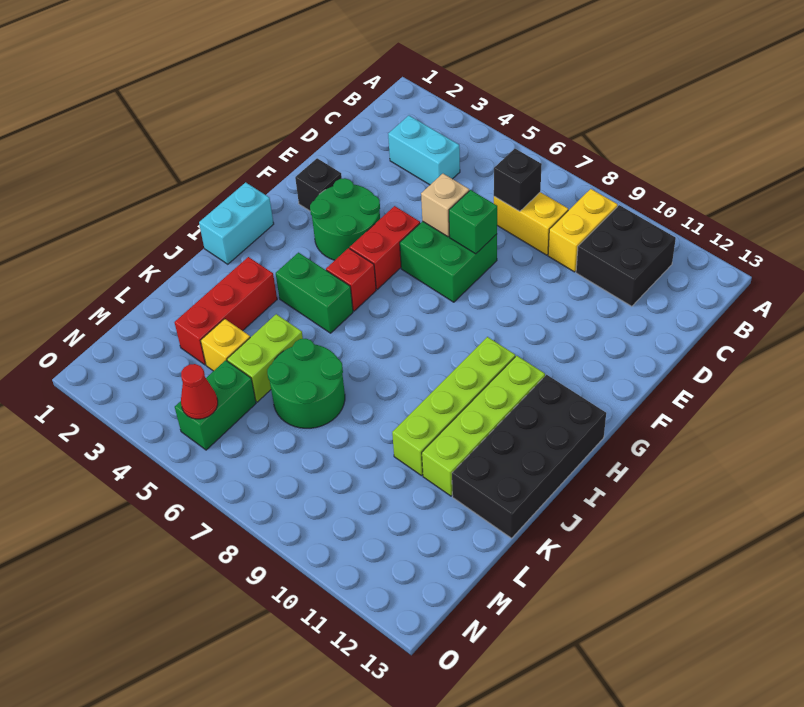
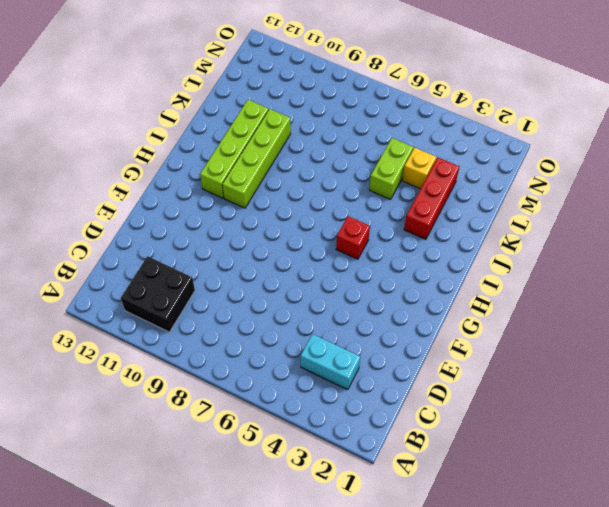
none -> yellow brick B9:C9 level 1
none -> yellow brick C7:C8 level 1
none -> green brick E6:F7 level 1

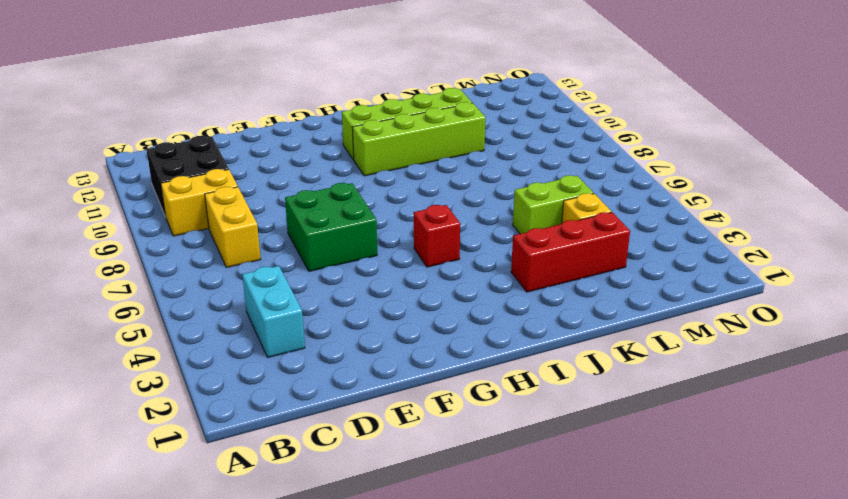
none -> black brick F2 level 1
none -> green round brick F3:G4 level 1
none -> red brick F5:G5 level 1

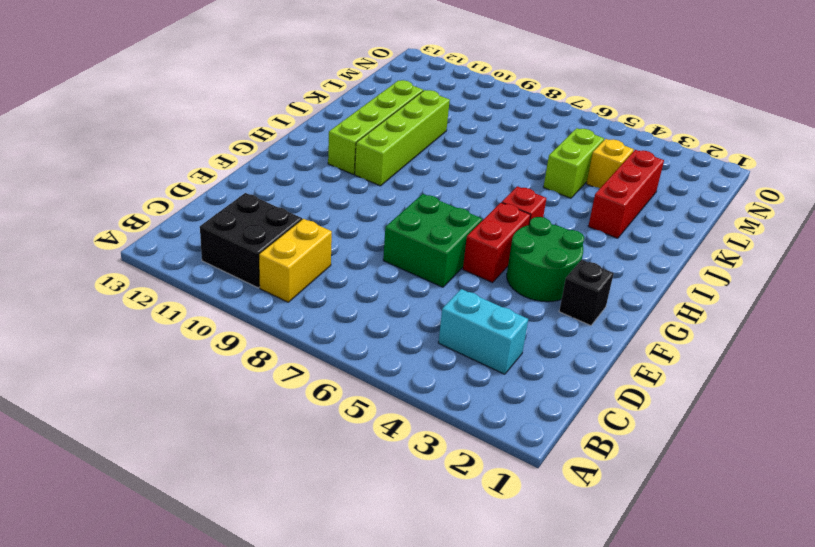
none -> yellow brick C7:C8 level 1
none -> cyan brick H1:I1 level 1
none -> black brick H12:K13 level 1

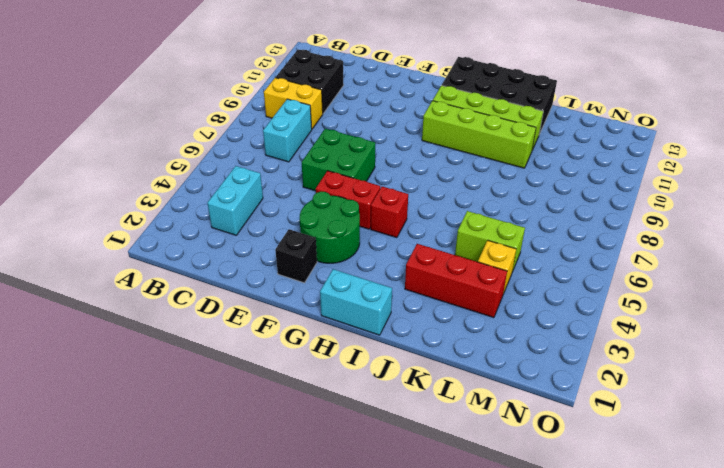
cyan brick C7:C8 level 1 -> yellow brick C7:C8 level 1
none -> green brick I4:I5 level 1
none -> green round brick K6:L7 level 1
none -> green brick M5:N5 level 1

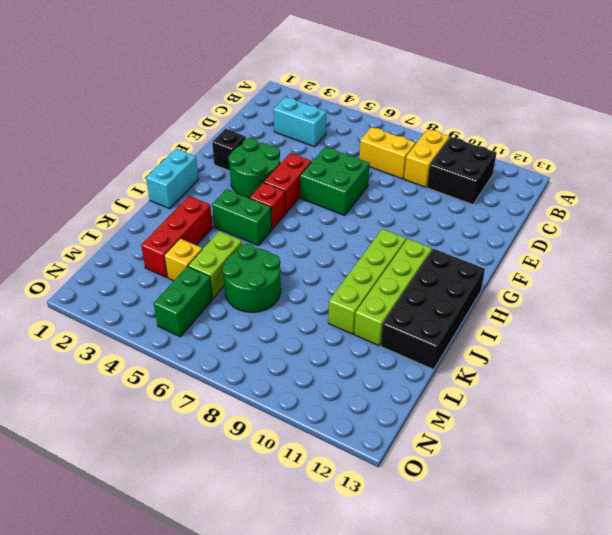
none -> black brick C7 level 2
none -> tan brick E6 level 2
none -> green brick E7 level 2

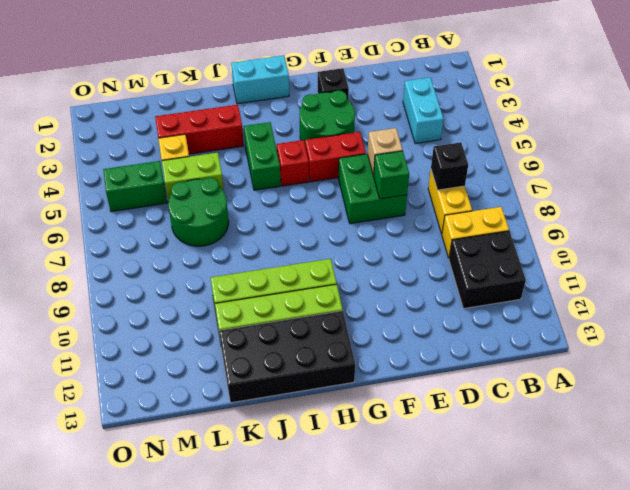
none -> red cone N5 level 2

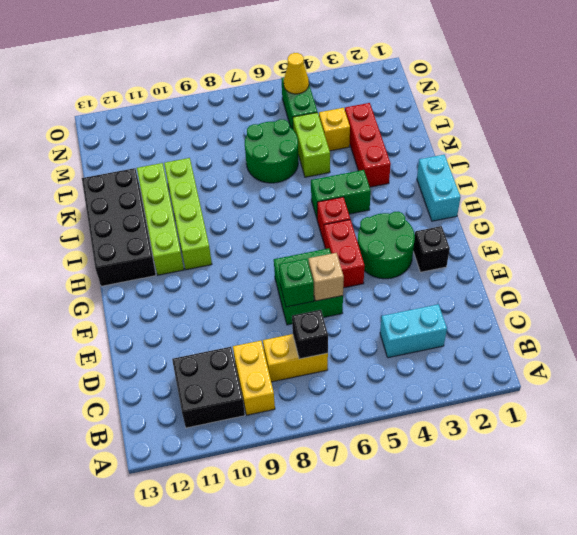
yellow cone N5 level 2 -> red cone N5 level 2

